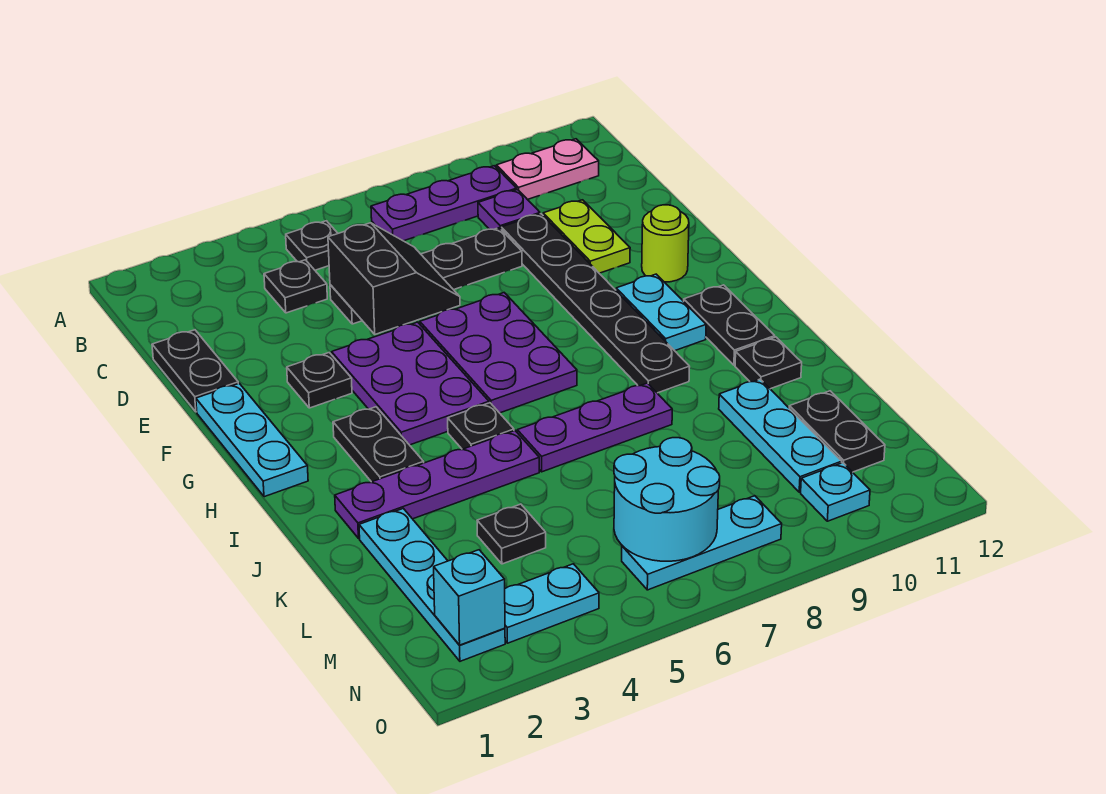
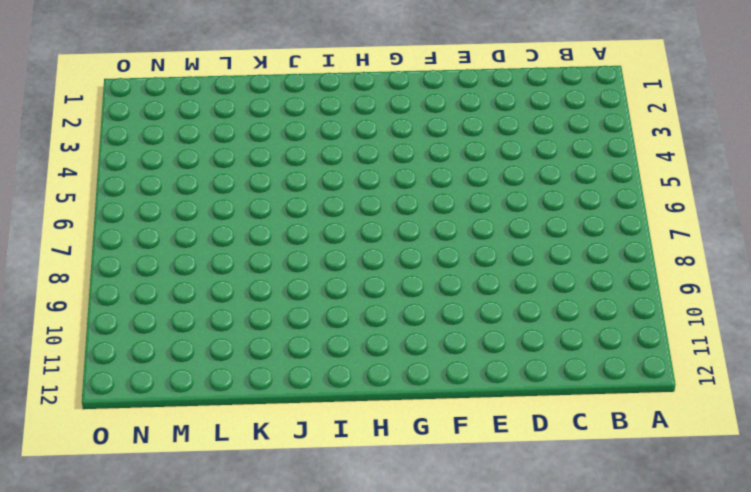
none -> black plate B5 level 1
none -> purple plate B7:B9 level 1
none -> pink plate B10:B11 level 1
none -> black plate C4 level 1

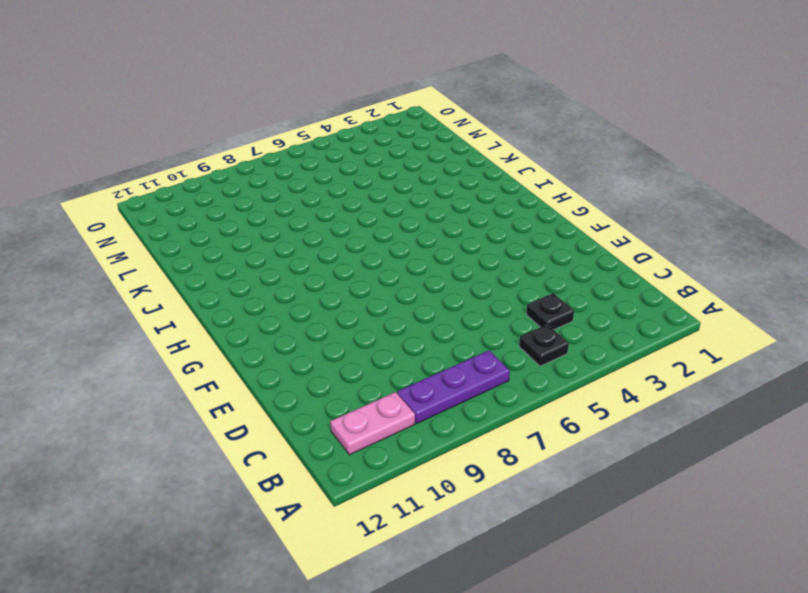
none -> purple plate C9 level 1
none -> black plate D1:E1 level 1
none -> black plate D5:D8 level 1
none -> black plate D9:I9 level 1

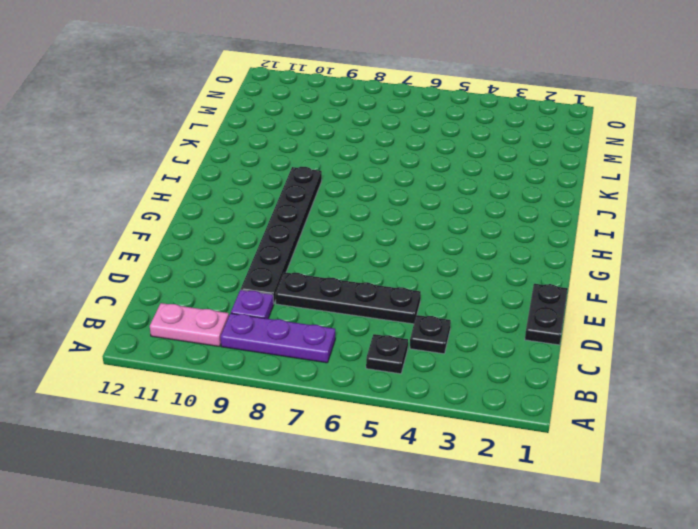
none -> lime plate D10:E10 level 1
none -> cyan plate F1:H1 level 1
none -> black plate F3 level 1
none -> purple plate F4:H5 level 1

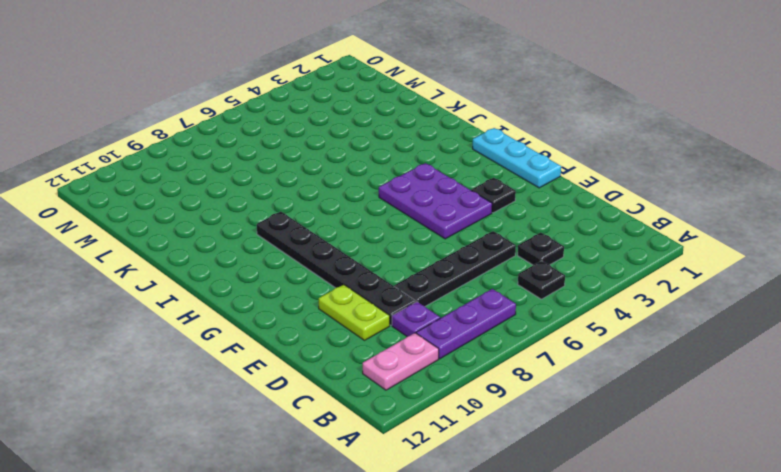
none -> black plate D1:E1 level 1
none -> purple plate F6:H7 level 1
none -> lime round brick F11 level 1
none -> cyan plate G10:H10 level 1

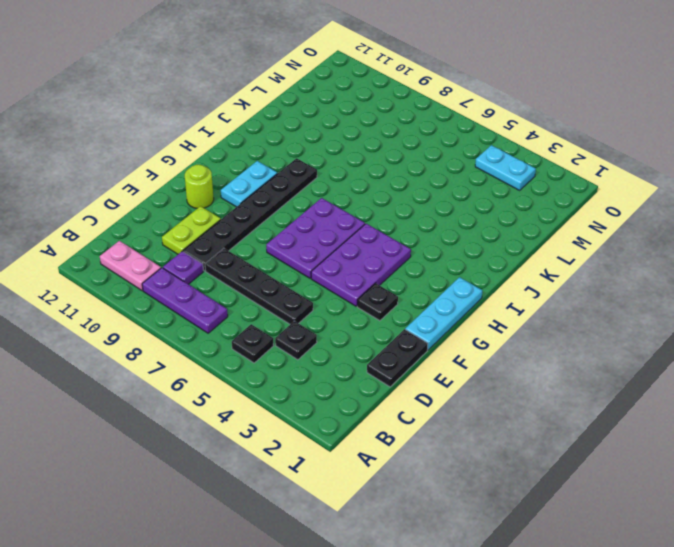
none -> black plate H3:I3 level 1
none -> black plate H11:I11 level 1
none -> black plate I5 level 1
none -> purple plate J2:J5 level 1

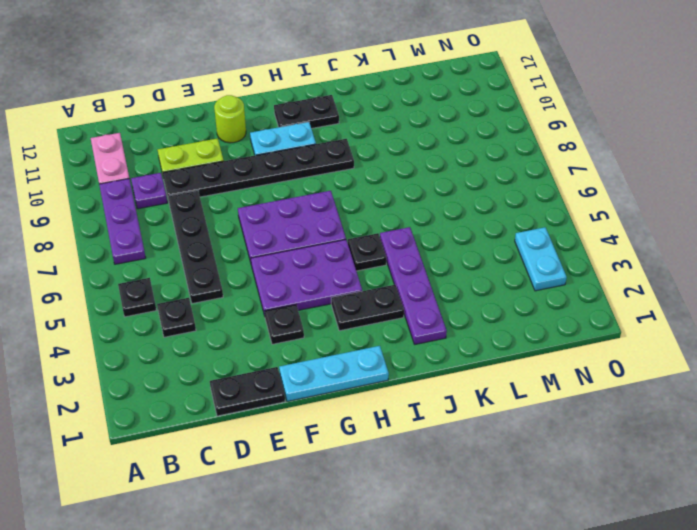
none -> purple plate J6:J8 level 1
none -> black plate J11 level 1
none -> cyan plate K2:N2 level 1
none -> cyan plate K10:M10 level 1

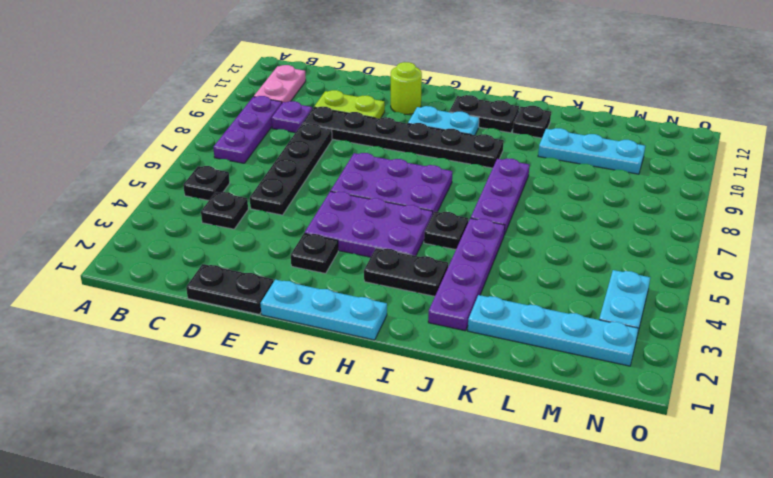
none -> black plate L4 level 1
none -> black plate L11:M11 level 1
none -> cyan plate N6:N8 level 1
none -> cyan plate N10 level 1

